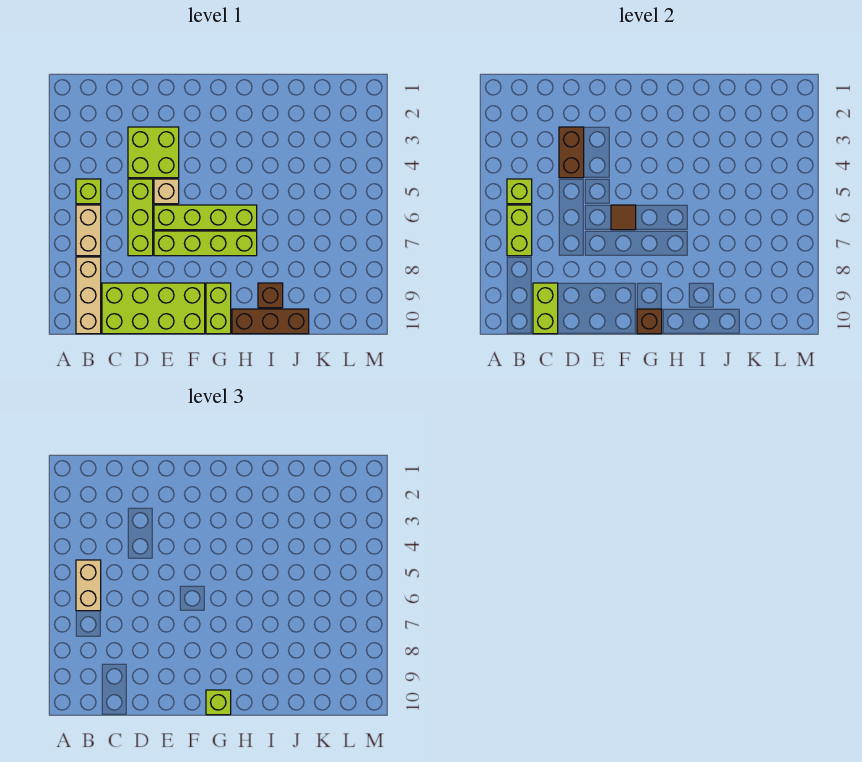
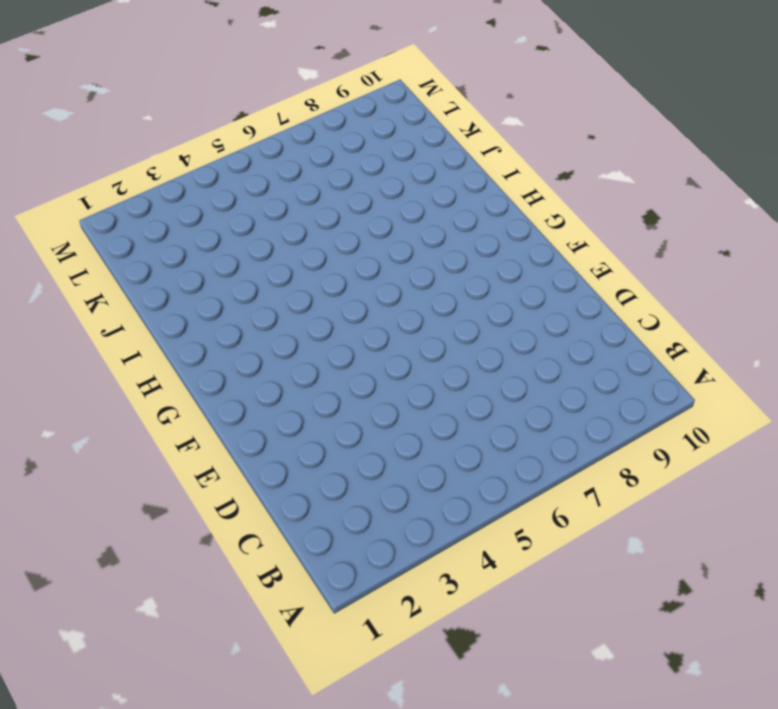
none -> lime brick B5 level 1
none -> tan brick B6:B7 level 1
none -> tan brick B8:B10 level 1

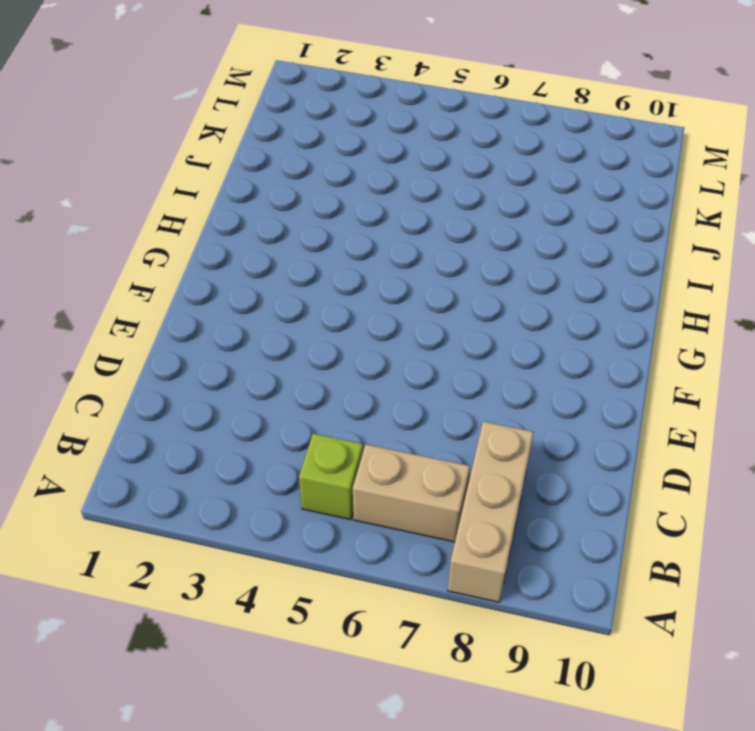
tan brick A8:C8 level 1 -> tan brick B8:B10 level 1
none -> lime brick C9:F10 level 1
none -> lime brick D3:E4 level 1
none -> lime brick D5:D7 level 1

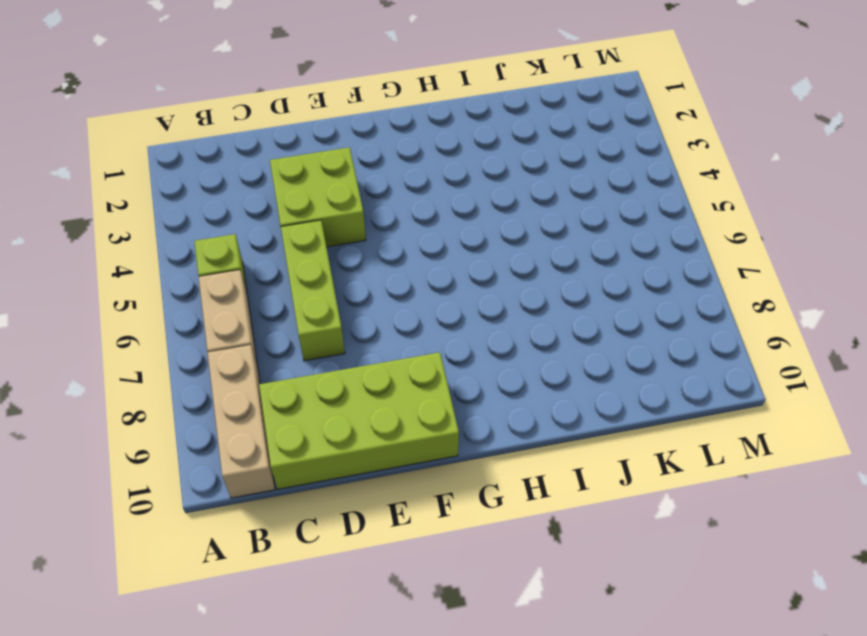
none -> tan brick E5 level 1
none -> lime brick E6:H6 level 1
none -> lime brick E7:H7 level 1

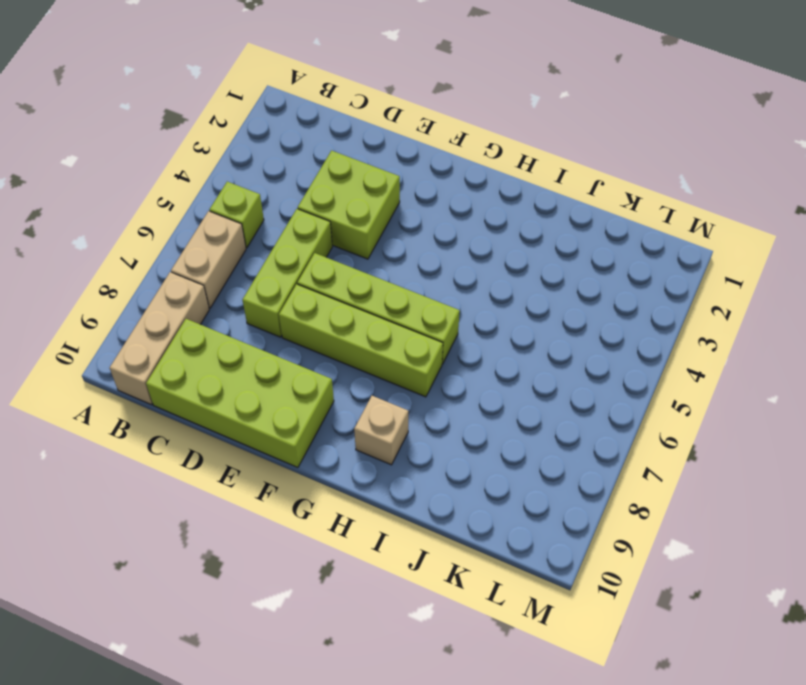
tan brick H9 level 1 -> tan brick E5 level 1
none -> lime brick G9:G10 level 1
none -> brown brick H10:J10 level 1
none -> brown brick I9 level 1

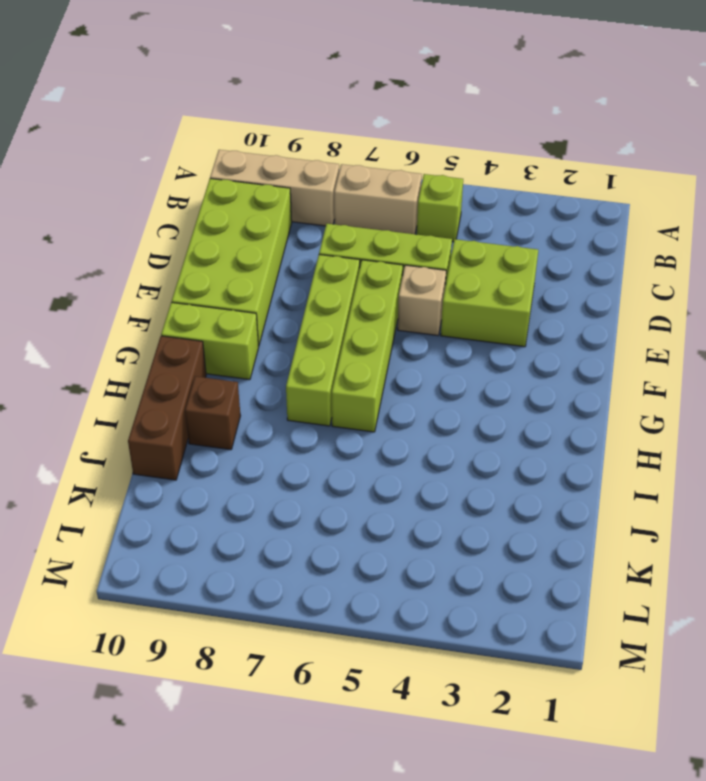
none -> lime brick B5 level 2
none -> lime brick B6:B7 level 2
none -> lime brick C9:C10 level 2

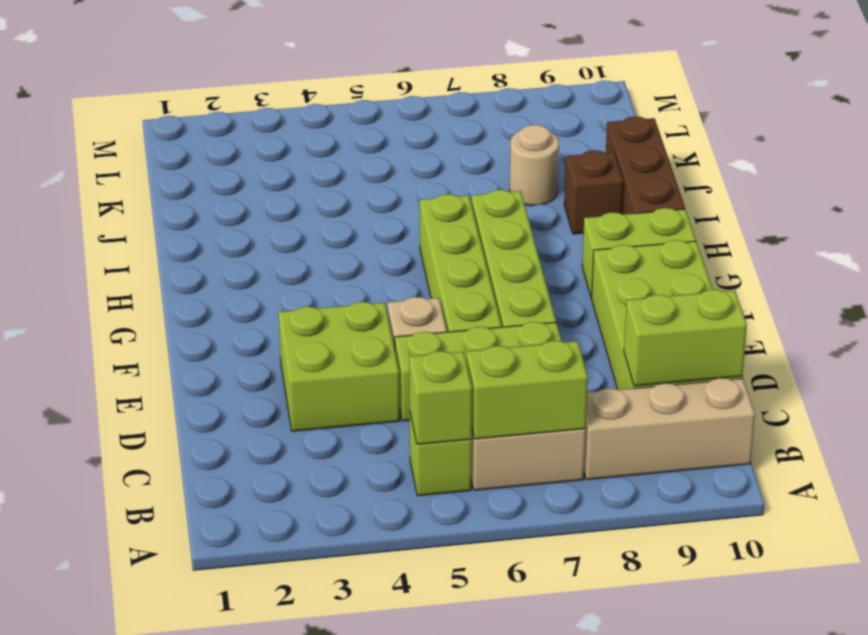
tan round brick J8 level 1 -> none
none -> brown brick D3:D4 level 2
none -> brown tile F6 level 2
none -> brown brick G10 level 2

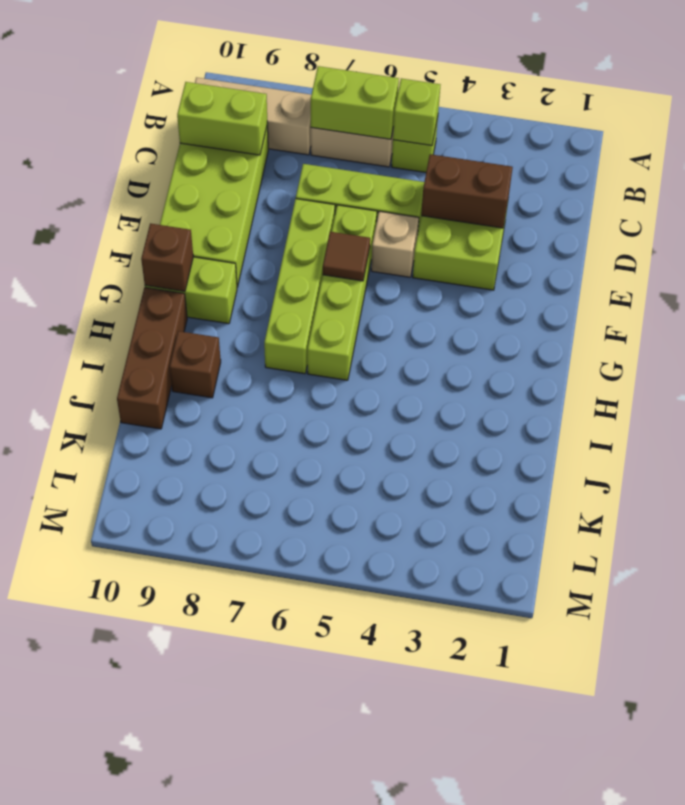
none -> tan brick B5:B6 level 3
none -> lime brick G10 level 3

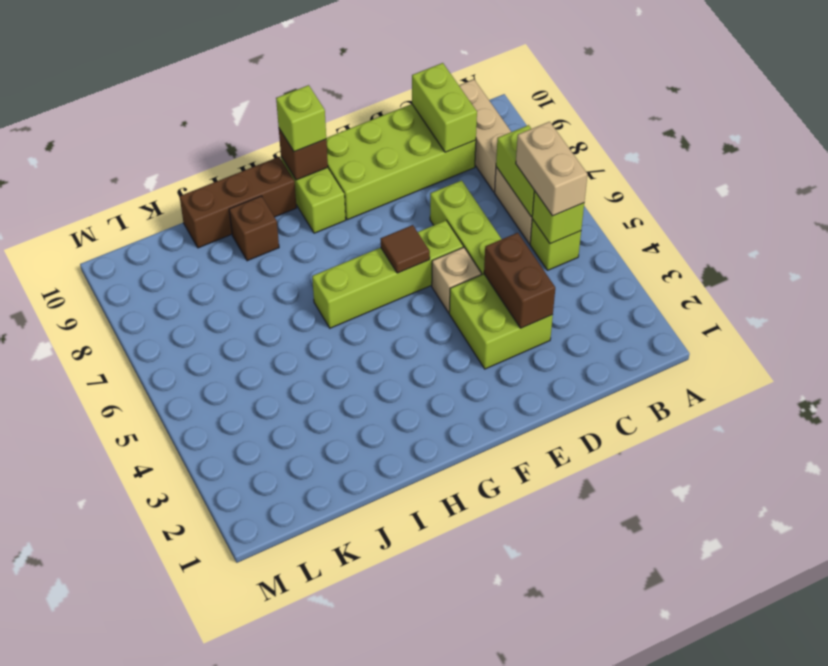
none -> lime brick E7:H7 level 1

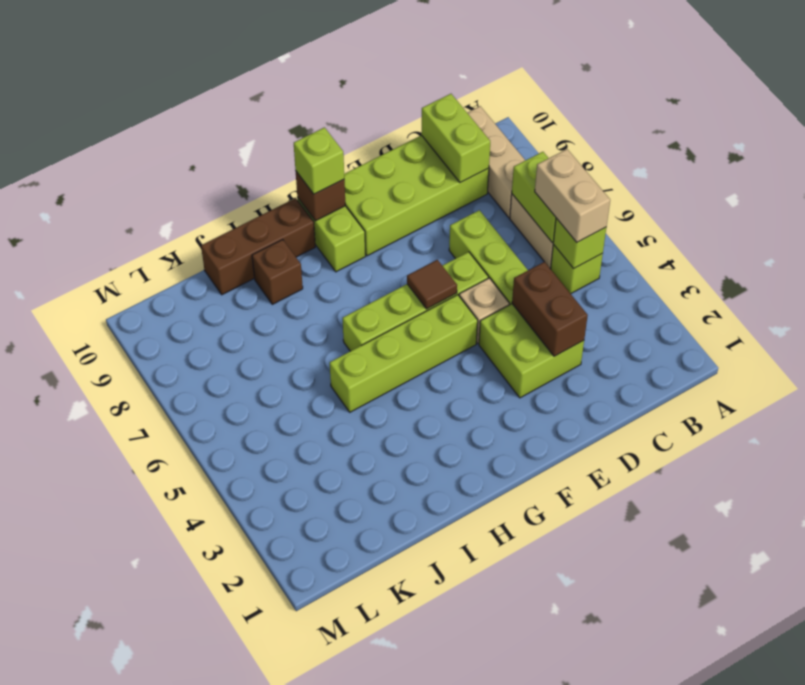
lime brick F5:I5 level 1 -> lime brick E7:H7 level 1

